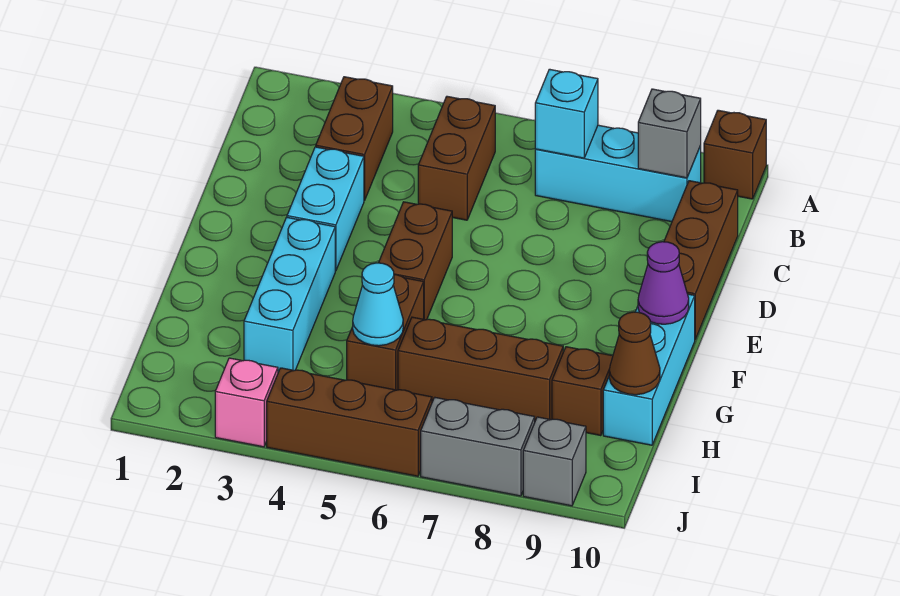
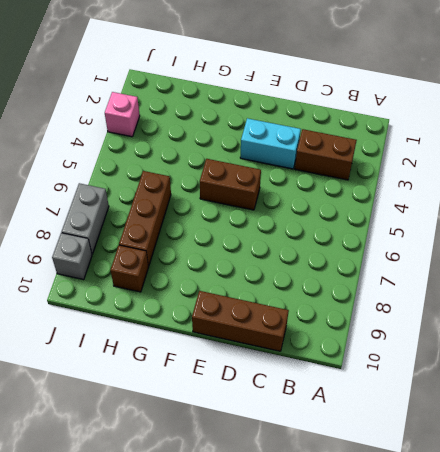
none -> brown brick A10 level 1
none -> brown brick B5:C5 level 1
none -> cyan brick B7:B9 level 1

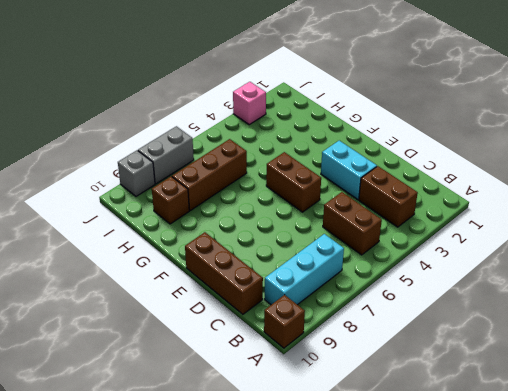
none -> cyan brick F3:H3 level 1
none -> cyan brick F10:H10 level 1
none -> brown brick G5:H5 level 1

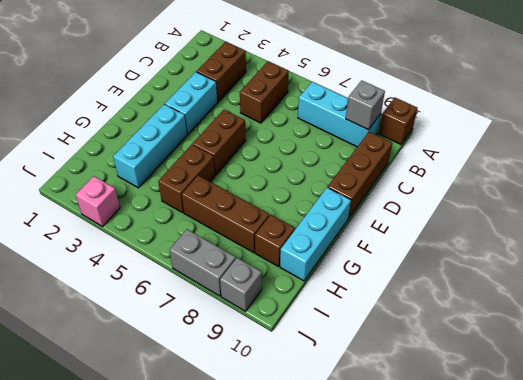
none -> brown brick J4:J6 level 1
none -> cyan brick B7 level 2
none -> purple cone F10 level 2

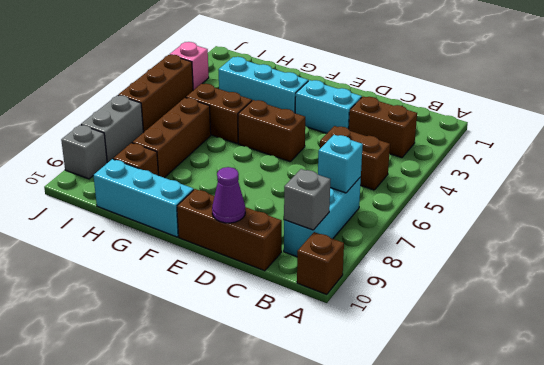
purple cone D10 level 2 -> purple cone F10 level 2
none -> cyan cone H5 level 2
none -> brown cone H10 level 2

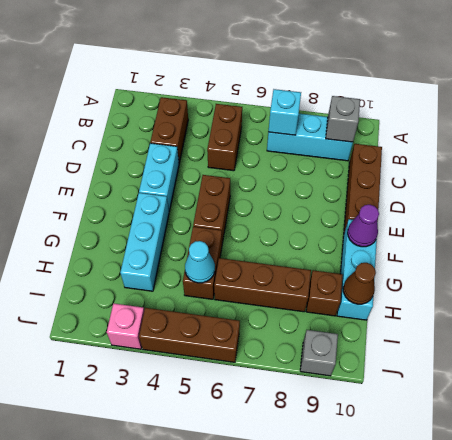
none -> brown brick A10 level 1
none -> grey brick J7:J8 level 1

